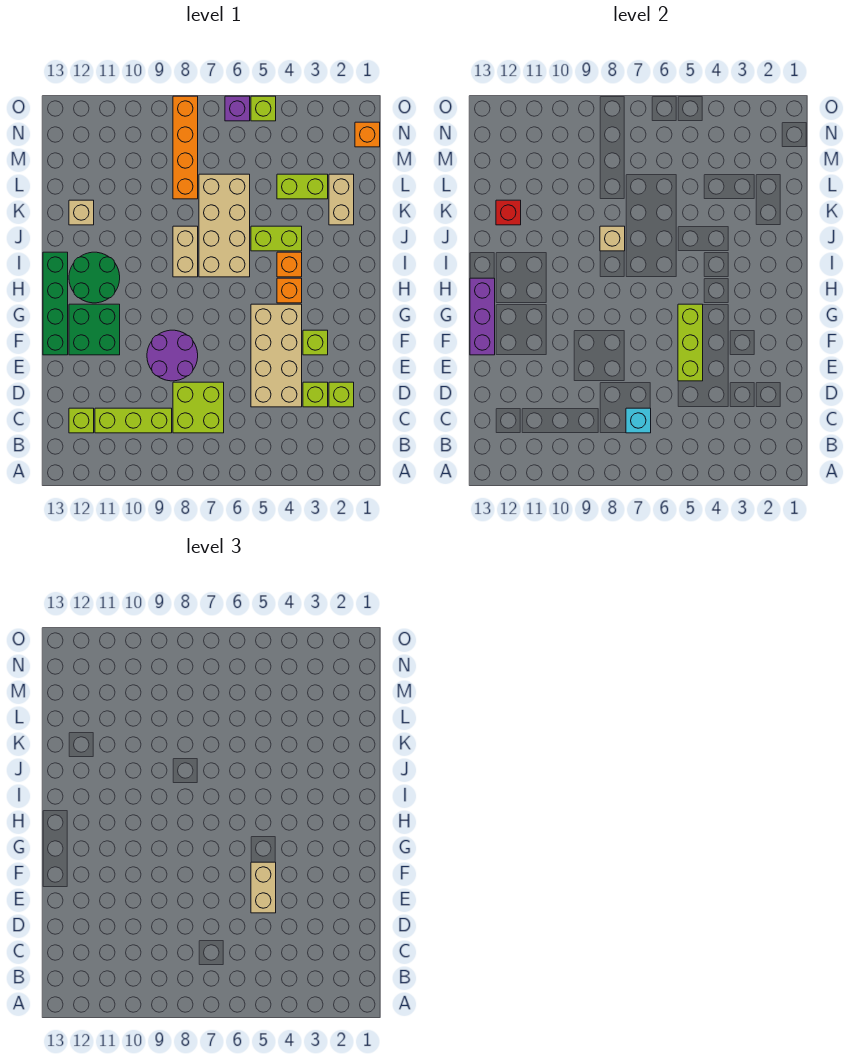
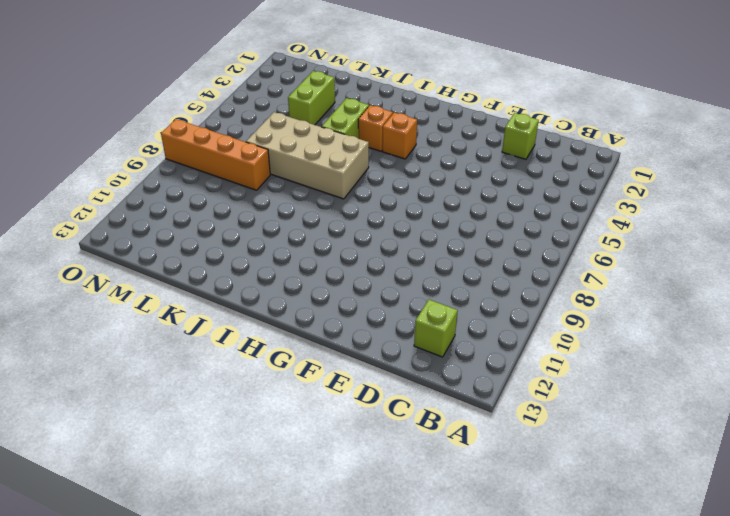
none -> lime brick C7:D8 level 1
none -> lime brick C9:C11 level 1
none -> lime brick D3 level 1

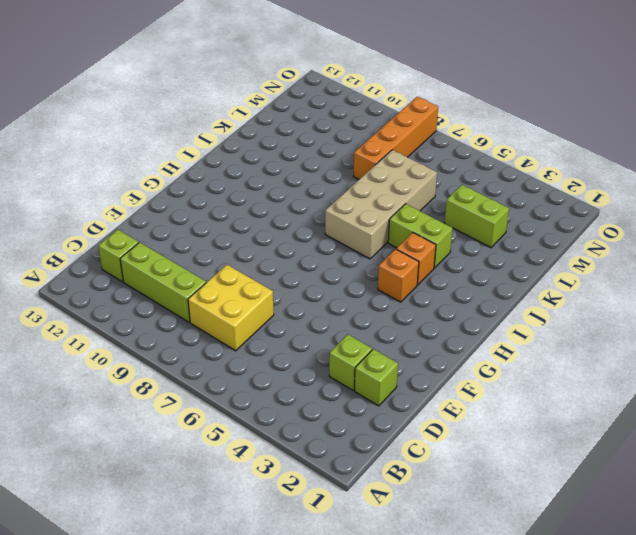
yellow brick C7:D8 level 1 -> lime brick C7:D8 level 1
none -> tan brick D4:G5 level 1
none -> purple round brick E8:F9 level 1
none -> lime brick F3 level 1

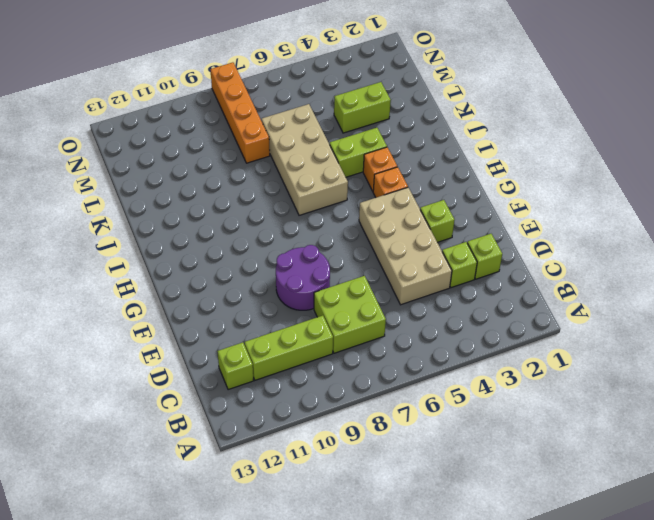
none -> green brick F11:G12 level 1
none -> green brick F13:I13 level 1
none -> green round brick H11:I12 level 1

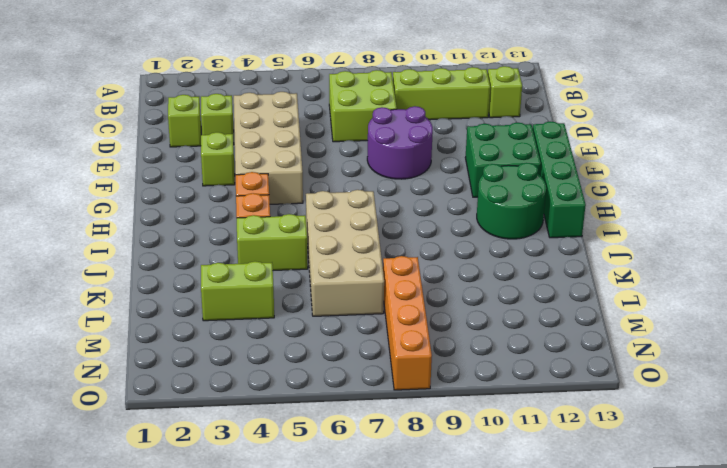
none -> tan brick I8:J8 level 1
none -> tan brick K2:L2 level 1
none -> tan brick K12 level 1

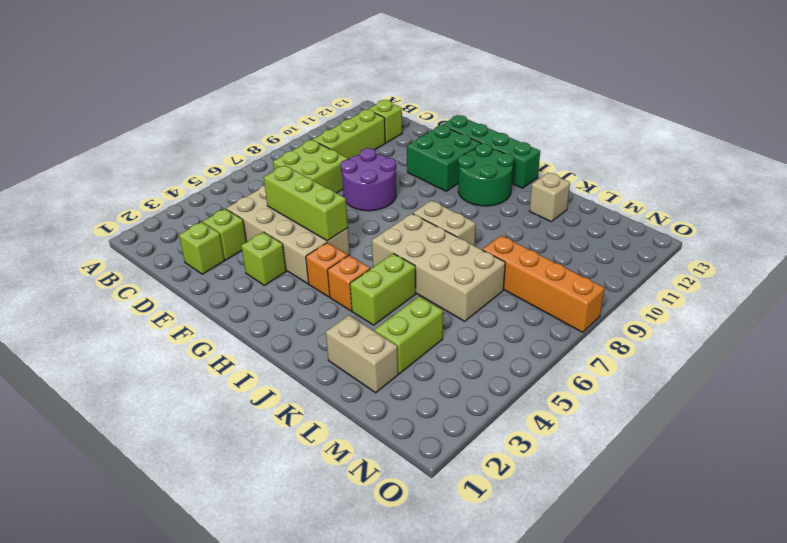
none -> orange brick N1 level 1
none -> lime brick O5 level 1
none -> purple brick O6 level 1

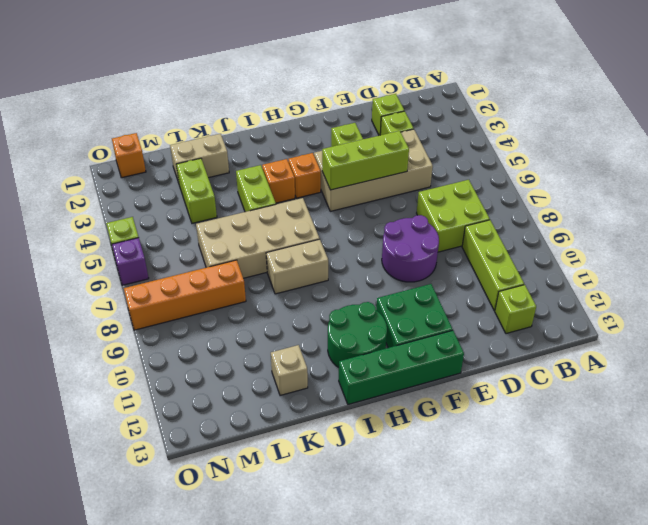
none -> cyan brick C7 level 2
none -> purple brick F13:H13 level 2
none -> tan brick J8 level 2

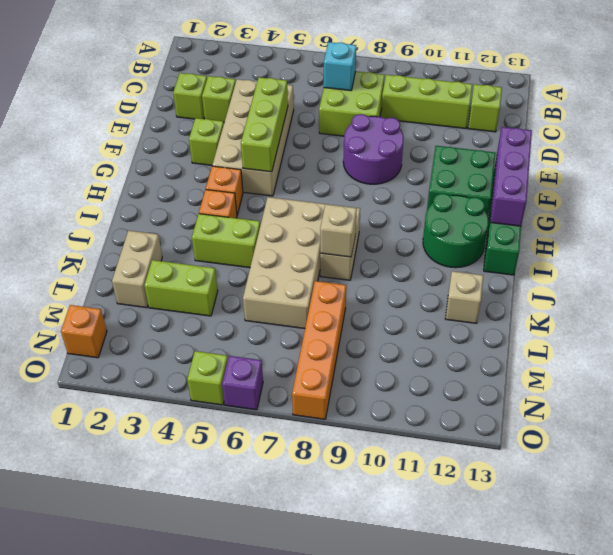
none -> red brick K12 level 2
none -> tan brick E5:F5 level 3

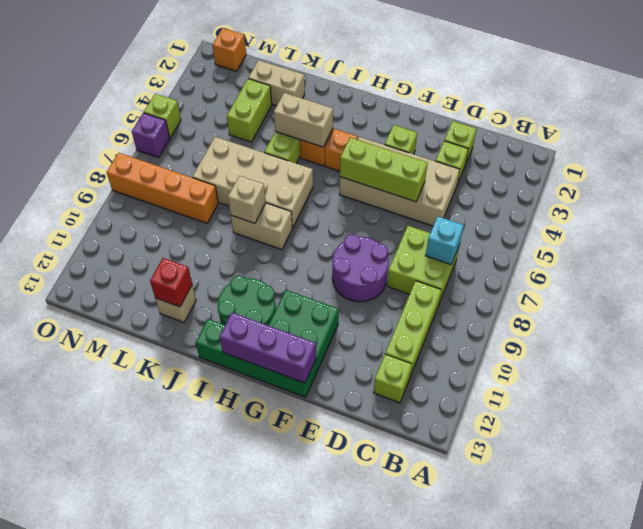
tan brick I4:J4 level 2 -> tan brick E5:F5 level 3

